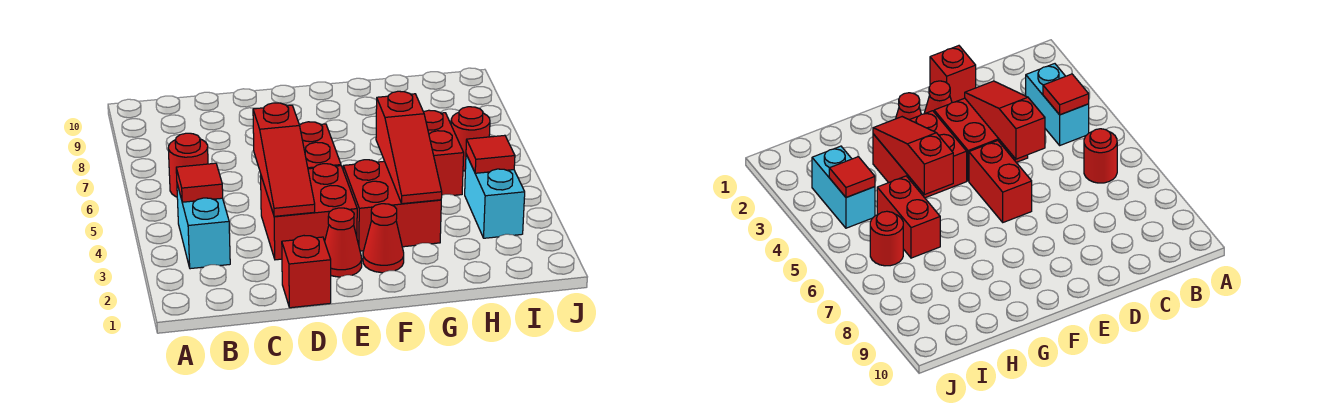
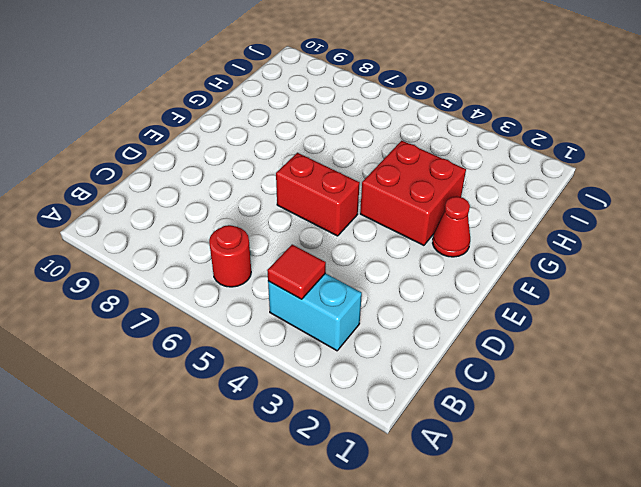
none -> red brick D1 level 1
none -> red brick D3:E4 level 1
none -> red cone E2 level 1

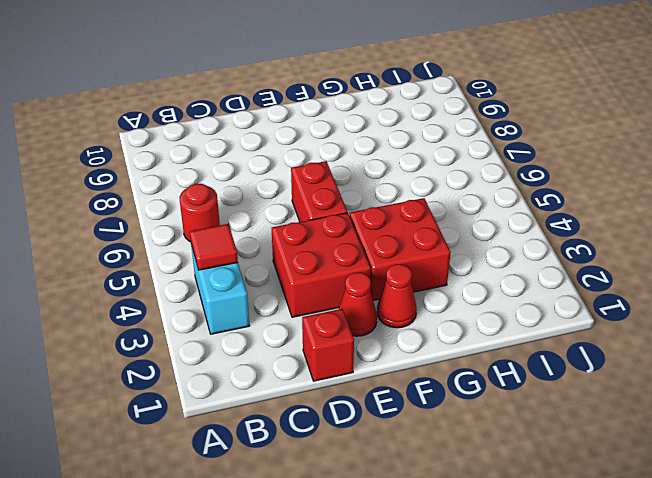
none -> red brick H5:H6 level 1
none -> cyan brick I3:I4 level 1
none -> red round brick I6 level 1

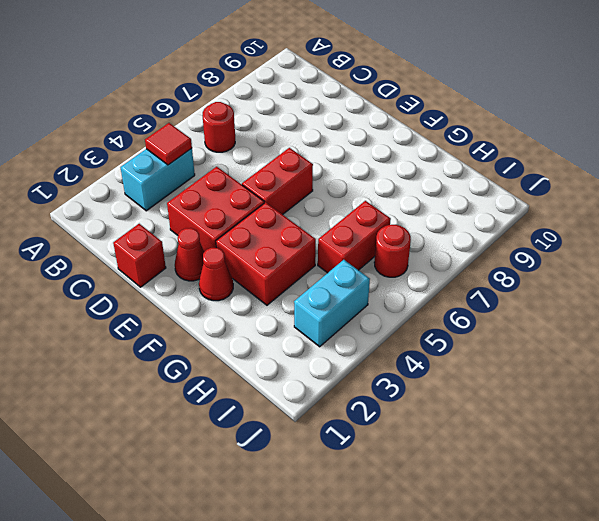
none -> red slope D3:D5 level 2 top 5
none -> red slope G3:G5 level 2 top 5
none -> red tile I4 level 2

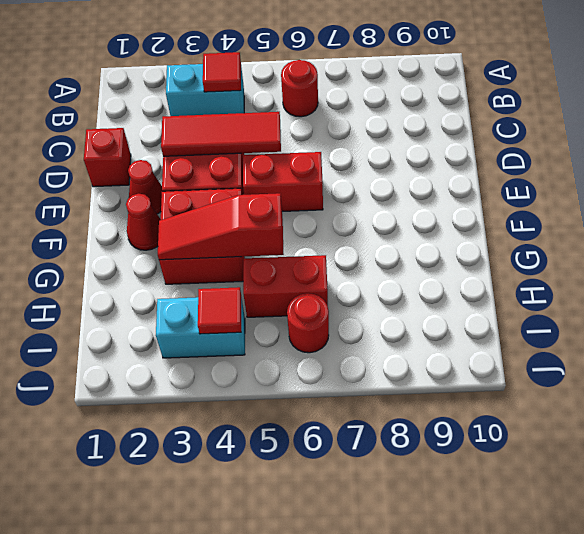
red tile D3:D5 level 2 -> red slope D3:D5 level 2 top 5

